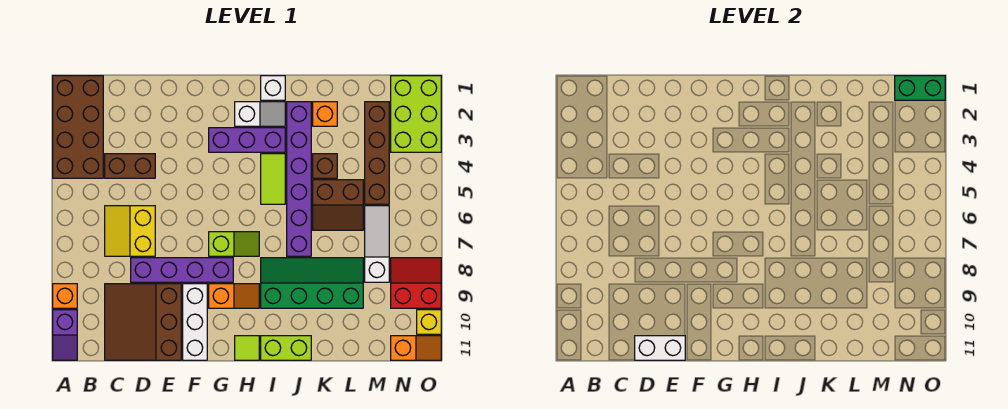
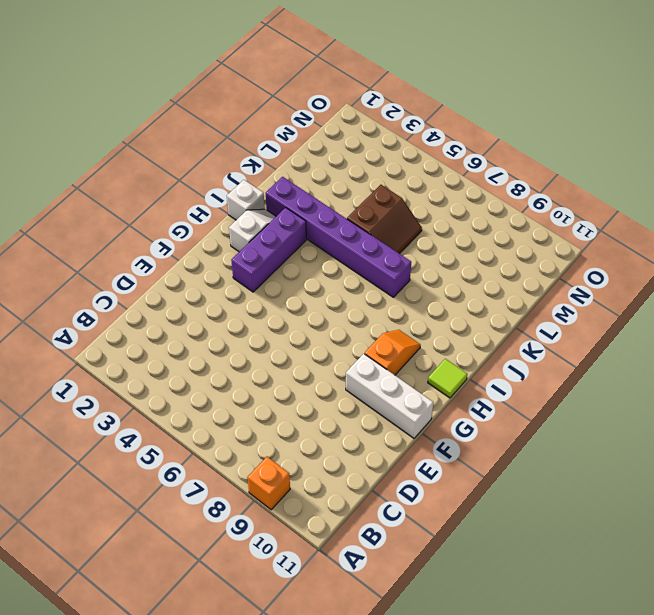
none -> brown brick A1:B4 level 1
none -> purple slope A10:A11 level 1 top 10
none -> brown brick C4:D4 level 1

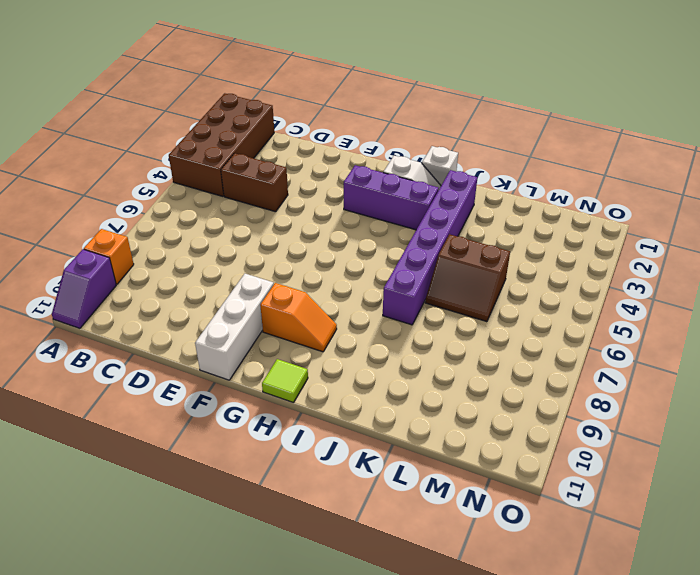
none -> yellow slope C6:D7 level 1 top D
none -> brown slope C9:E11 level 1 top E
none -> purple brick D8:G8 level 1

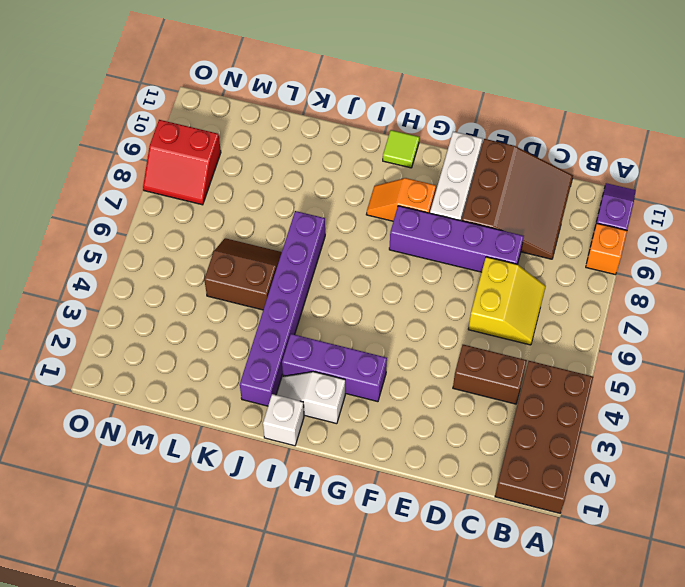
none -> lime slope G7:H7 level 1 top G
none -> lime tile I4:I5 level 1
none -> green slope I8:L9 level 1 top 9

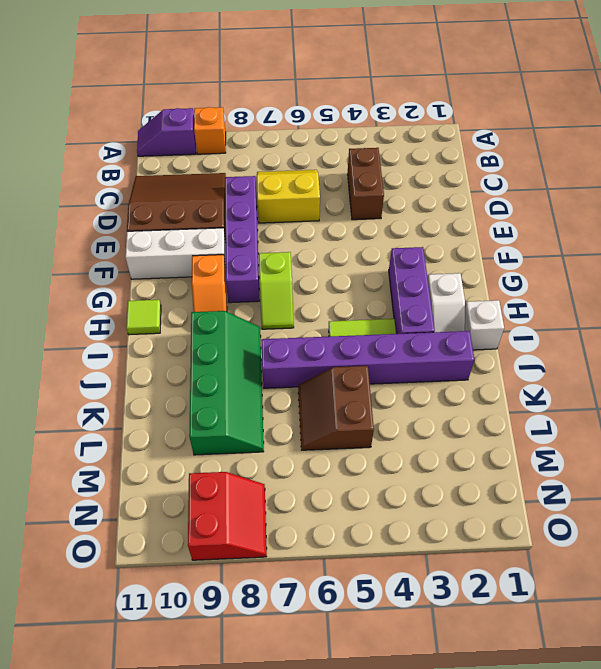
none -> brown brick A1:B4 level 1
none -> lime brick I11:J11 level 1
none -> orange brick K2 level 1

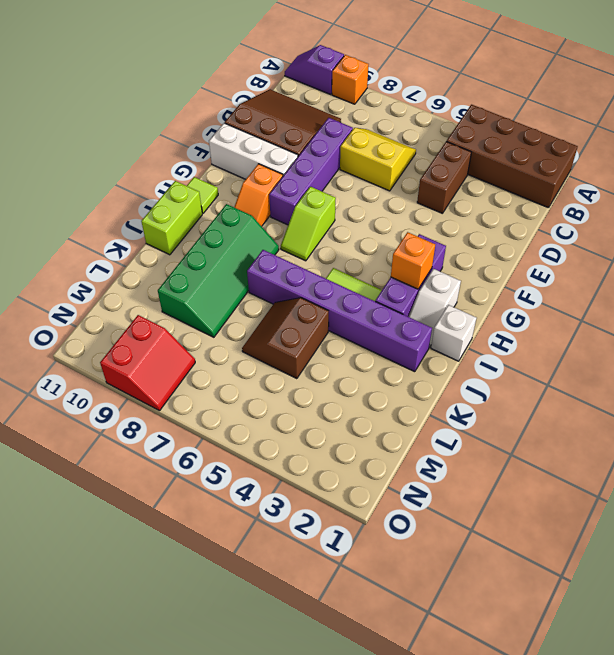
orange brick H3 level 2 -> orange brick K2 level 1
none -> brown brick K4 level 1
none -> brown brick M2:M5 level 1
none -> white slope M6:M8 level 1 top 8

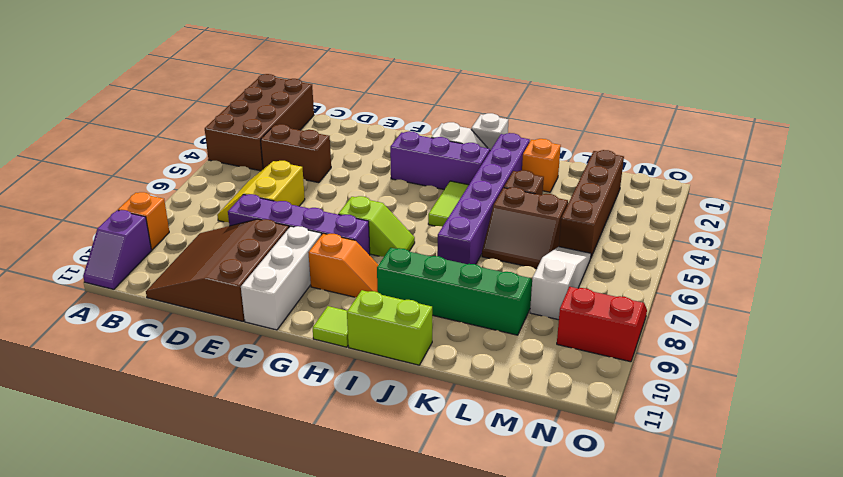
none -> lime brick N1:O3 level 1
none -> orange slope N11:O11 level 1 top N
none -> yellow brick O10 level 1

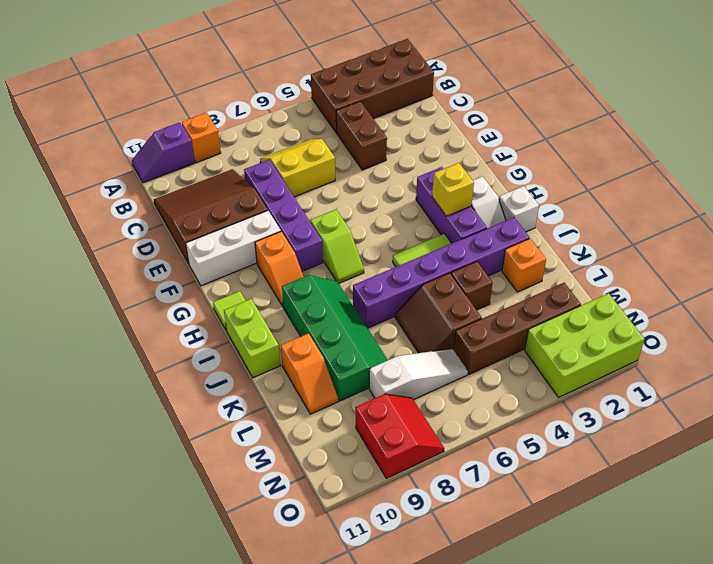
yellow brick H3 level 2 -> yellow brick O10 level 1
orange slope K10:L10 level 1 top K -> orange slope N11:O11 level 1 top N
none -> white brick D11:E11 level 2
none -> green brick N1:O1 level 2

